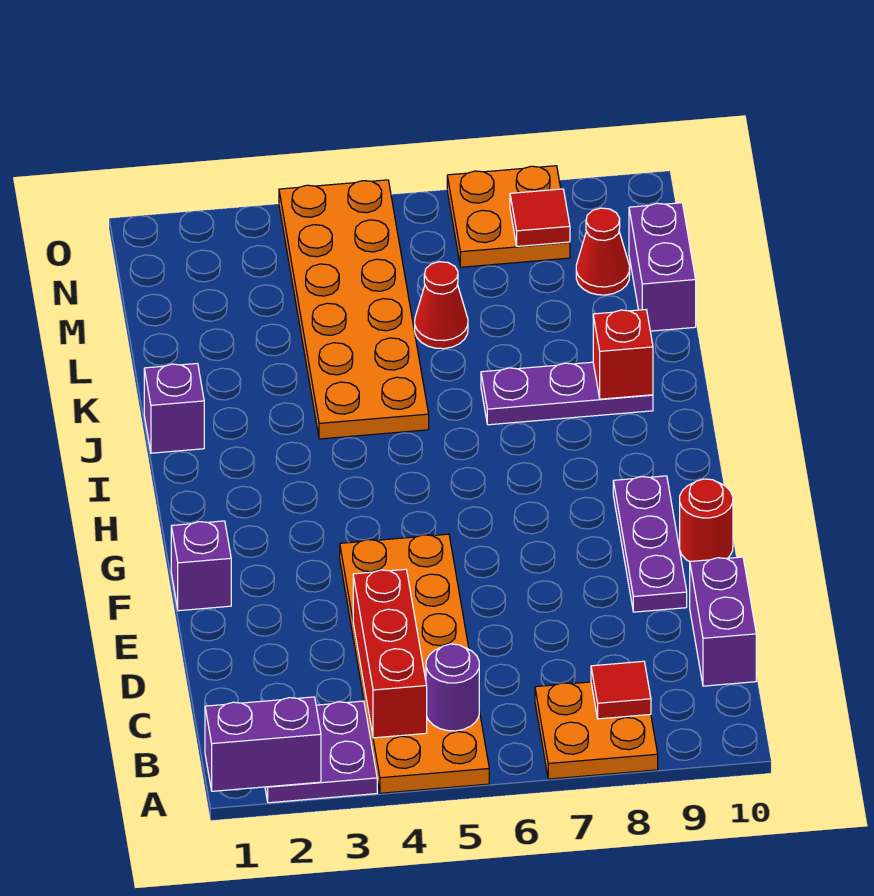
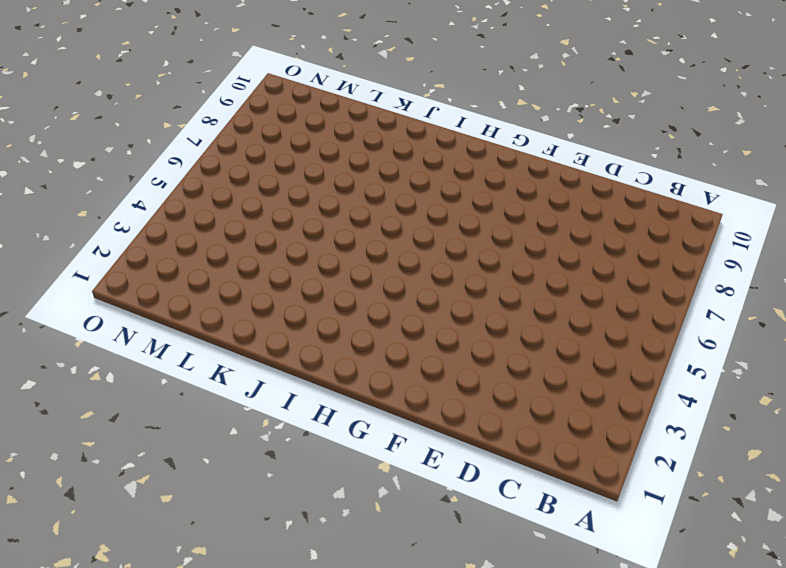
none -> purple plate A2:B3 level 1
none -> orange plate A4:F5 level 1
none -> orange plate A7:B8 level 1

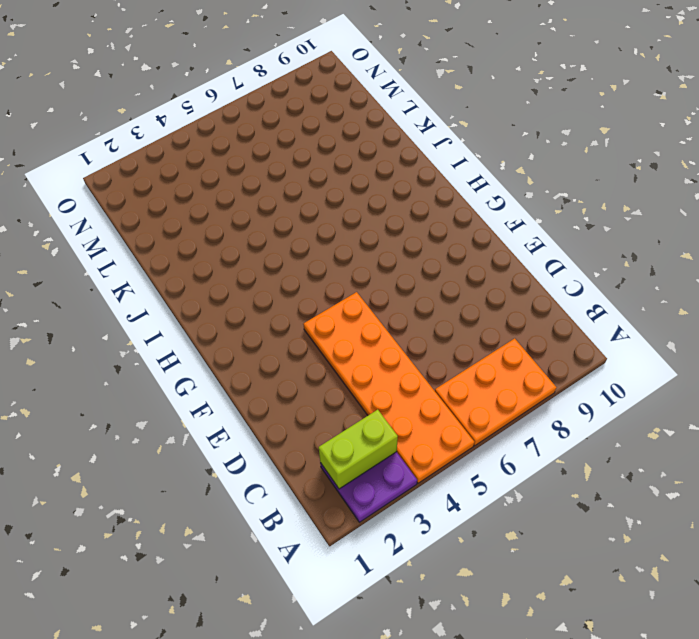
orange plate A6:B8 level 1 -> orange plate A7:B8 level 1
lime brick B2:B3 level 2 -> none
none -> purple brick C10:D10 level 1
none -> purple plate E9:G9 level 1
none -> purple brick F1 level 1

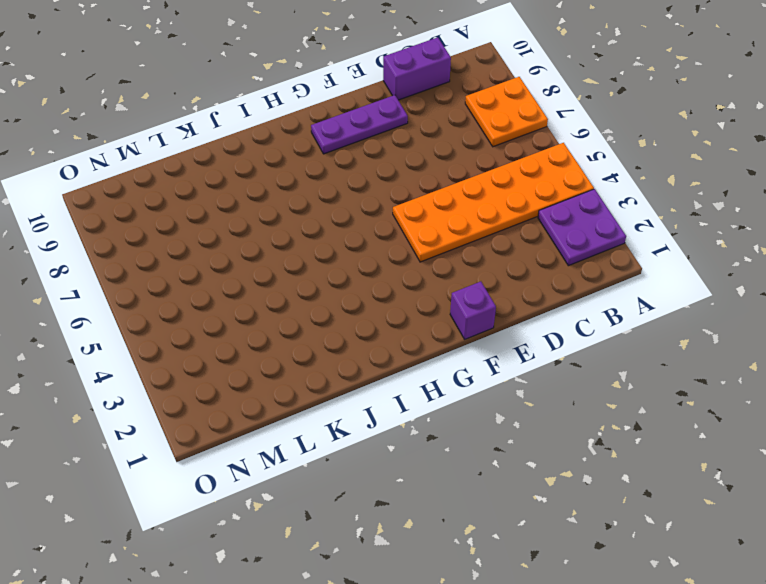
none -> red round brick F10 level 1
none -> purple brick J1 level 1
none -> orange plate J4:O5 level 1

